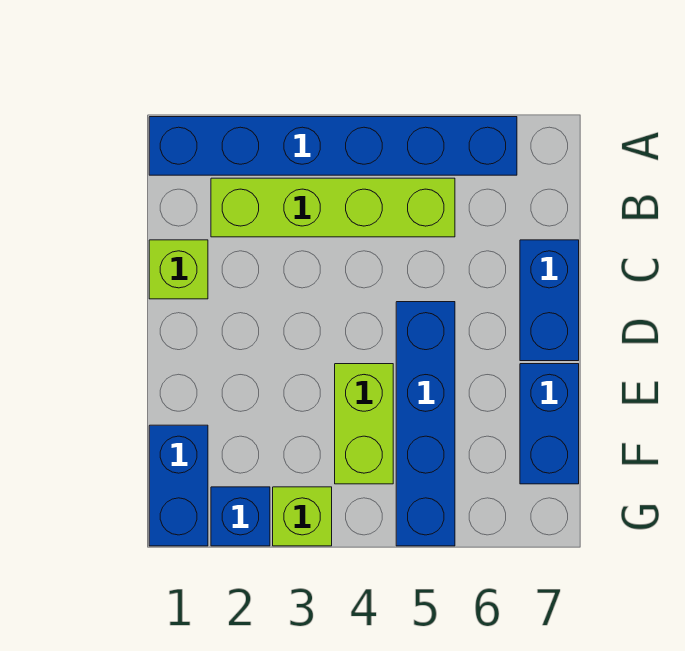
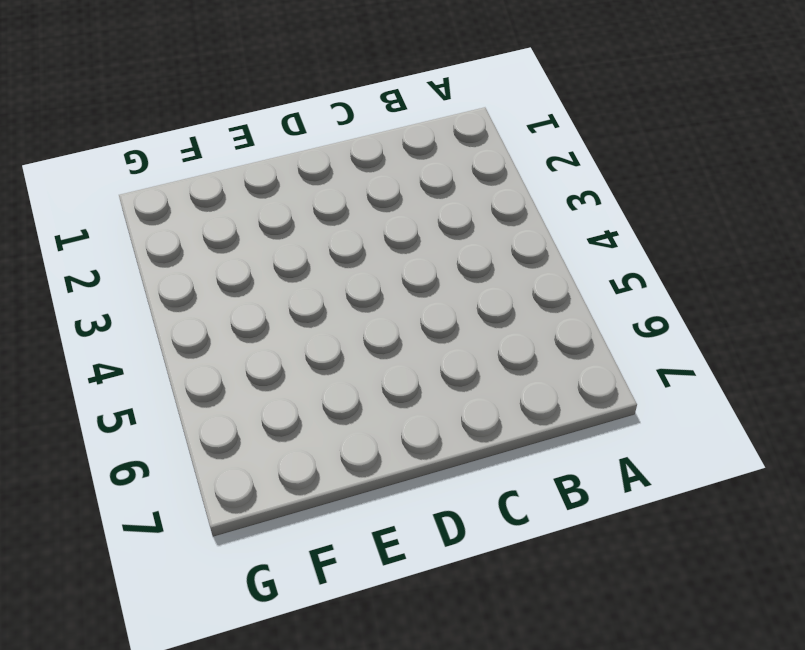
none -> blue brick A1:A6 level 1
none -> lime brick B2:B5 level 1

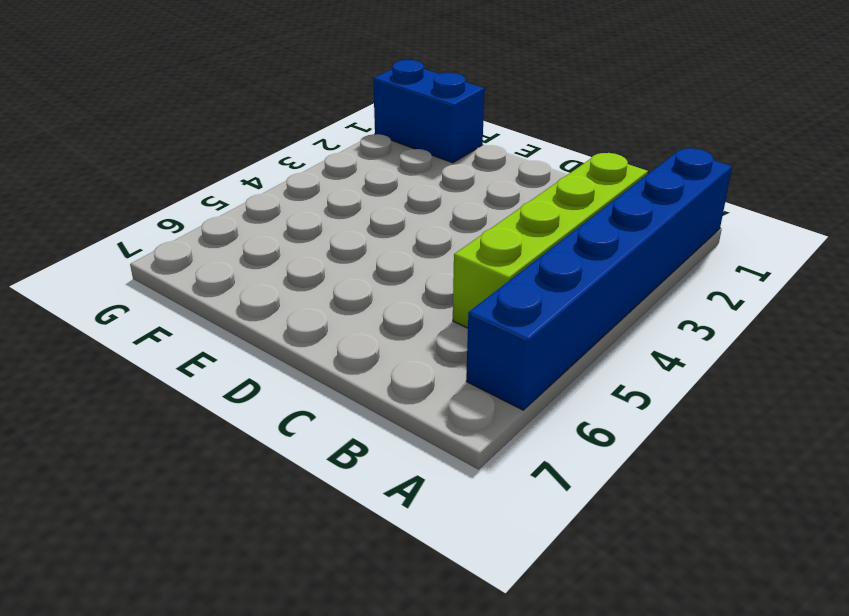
none -> lime brick C1 level 1
none -> blue brick C7:D7 level 1

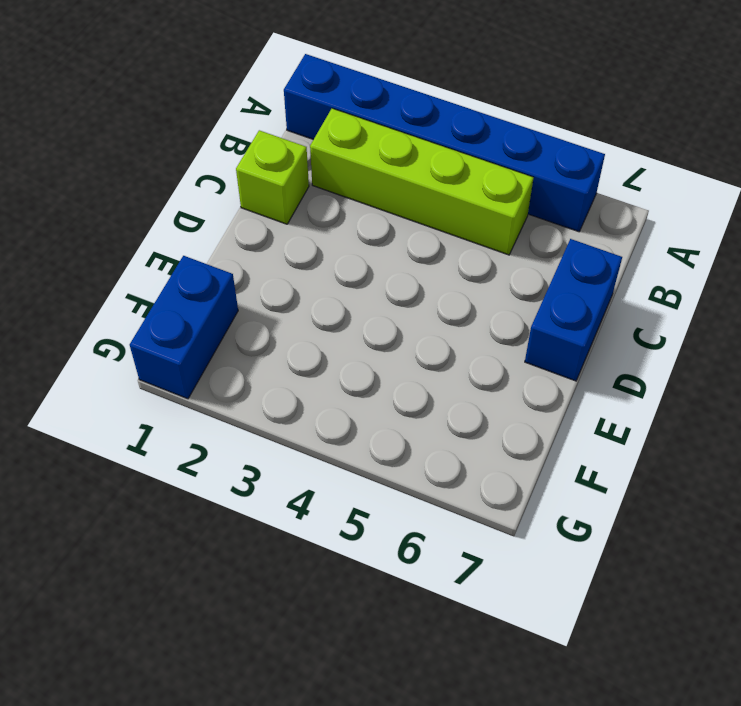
none -> blue brick D5:G5 level 1
none -> lime brick E4:F4 level 1

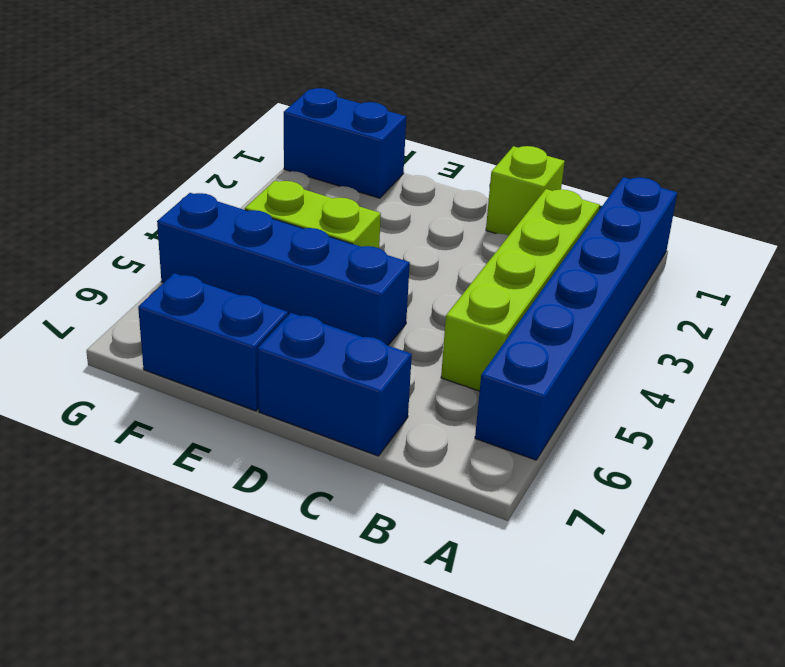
none -> blue brick G2 level 1
none -> lime brick G3 level 1

